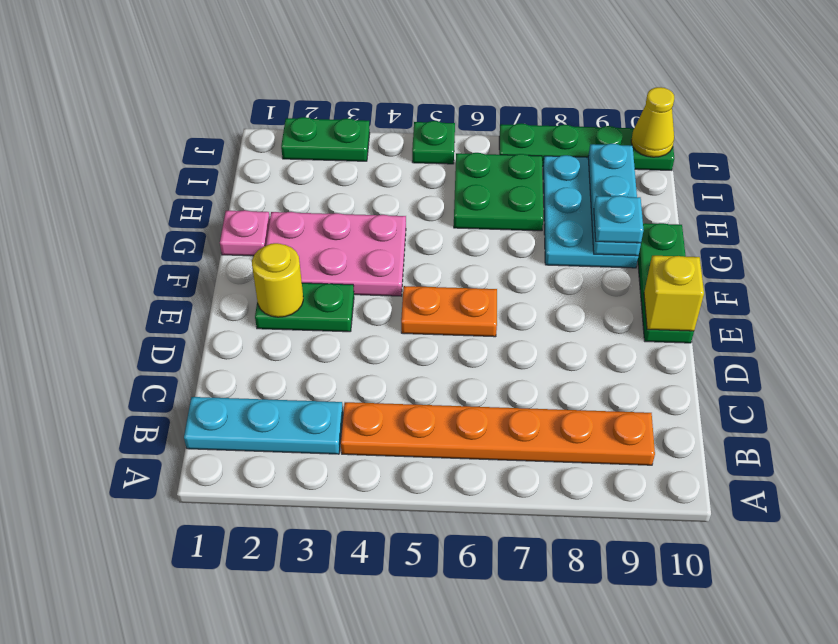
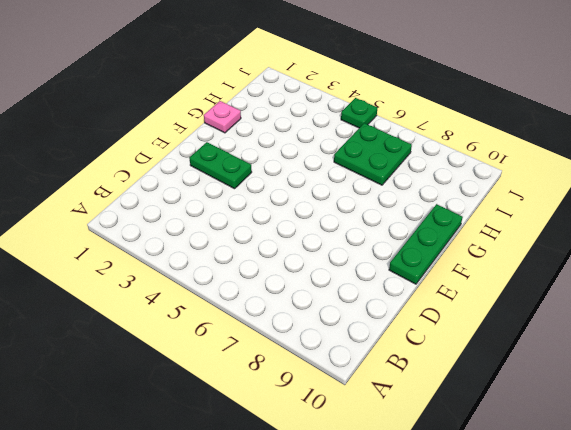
none -> cyan plate B1:B3 level 1
none -> orange plate B4:B9 level 1
none -> orange plate E5:E6 level 1

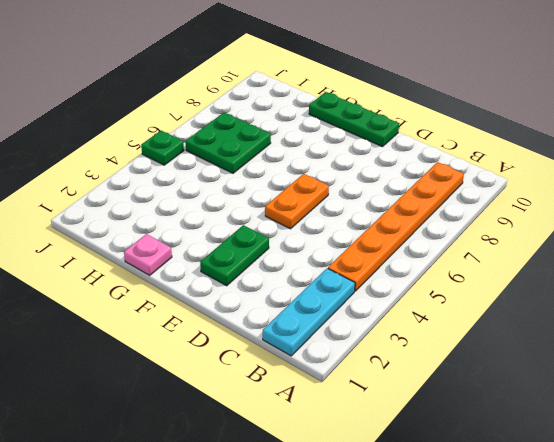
none -> pink plate F2:G4 level 1
none -> cyan plate G8:I9 level 1
none -> green plate J2:J3 level 1

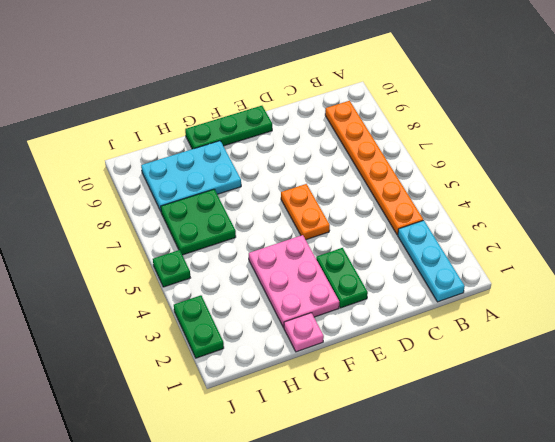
none -> green plate J7:J10 level 1
none -> yellow round brick E2 level 2
none -> yellow brick E10 level 2

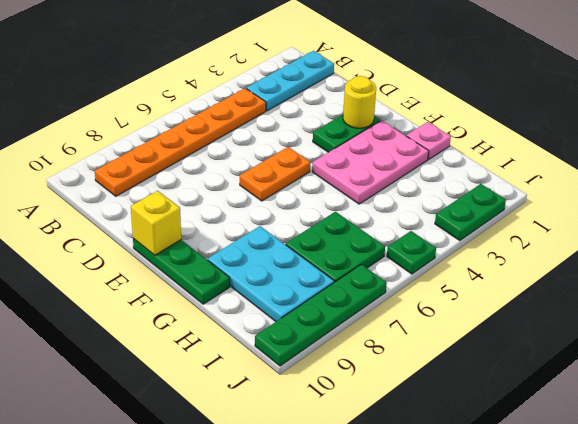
none -> cyan plate G9:I9 level 2
none -> yellow cone J10 level 2
none -> cyan plate G9 level 3

